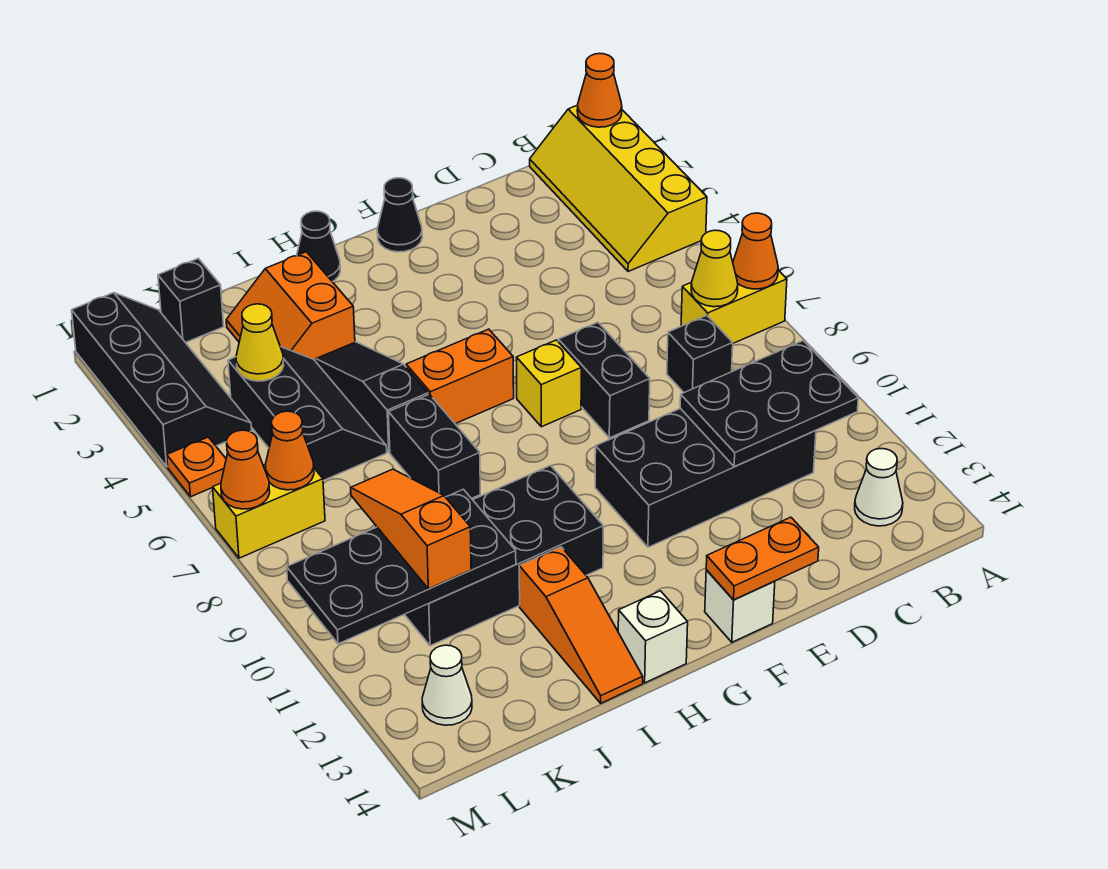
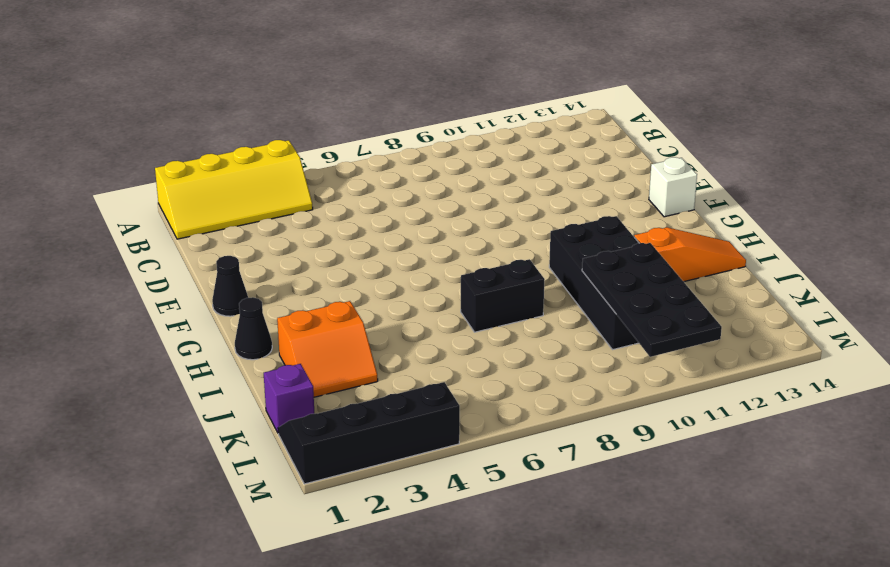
purple brick K1 level 1 -> black brick K1 level 1
none -> yellow brick A7:B7 level 1
none -> white cone B13 level 1
none -> black brick C8 level 1
none -> black brick C10:F11 level 1

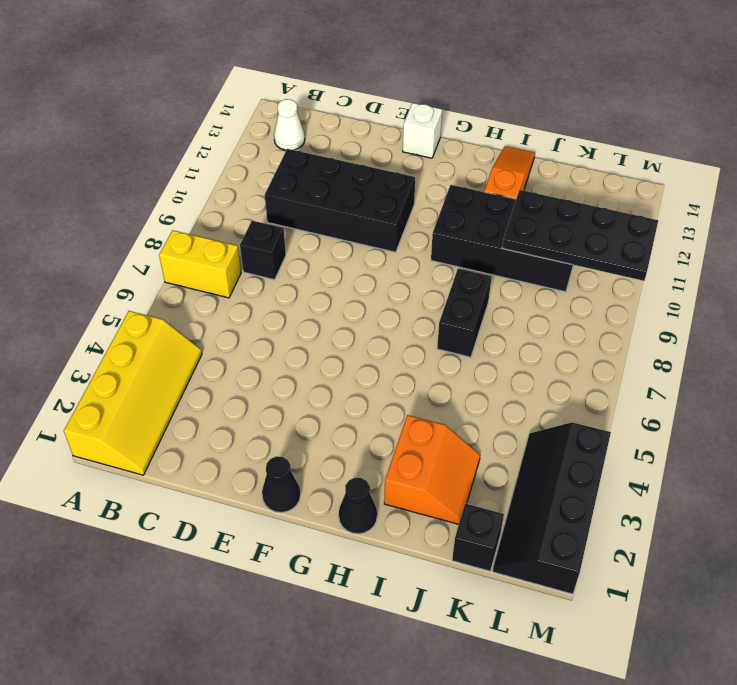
none -> black brick E7:E8 level 1
none -> yellow brick F7 level 1
none -> orange brick G6:H6 level 1
none -> white brick H14 level 1

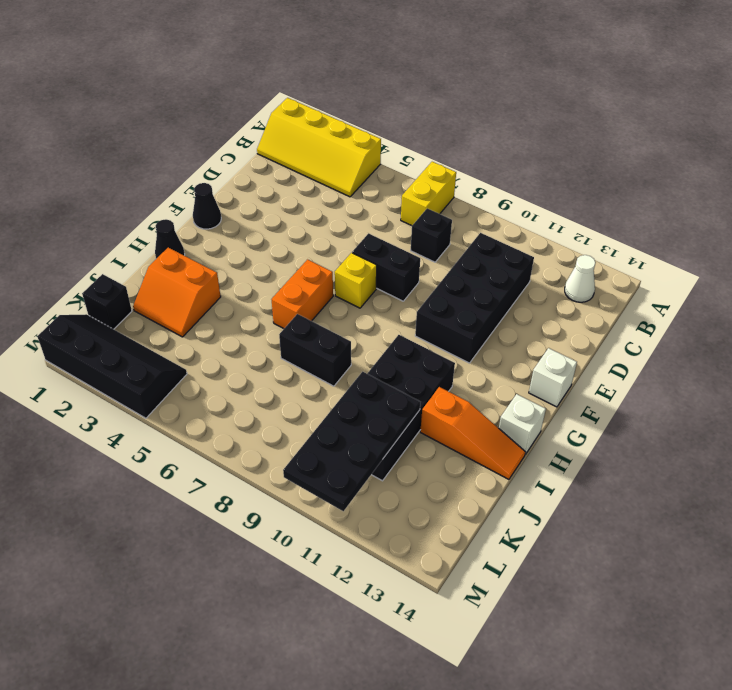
none -> black slope I4:I6 level 1 top 6
none -> black slope J4:K6 level 1 top K
none -> yellow brick L7:M7 level 1
none -> white cone L13 level 1

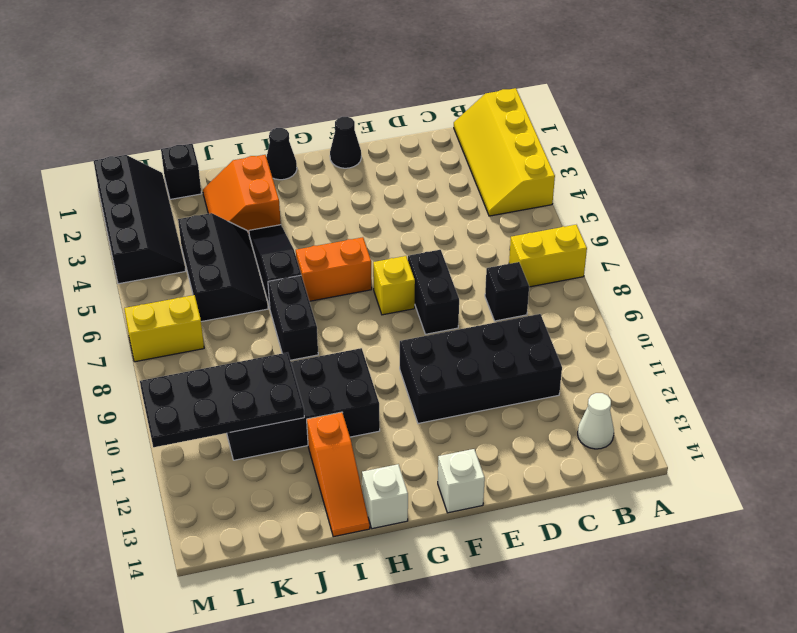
none -> white cone L13 level 1
none -> orange plate M5 level 1
none -> orange cone A1 level 2
none -> orange cone A7 level 2

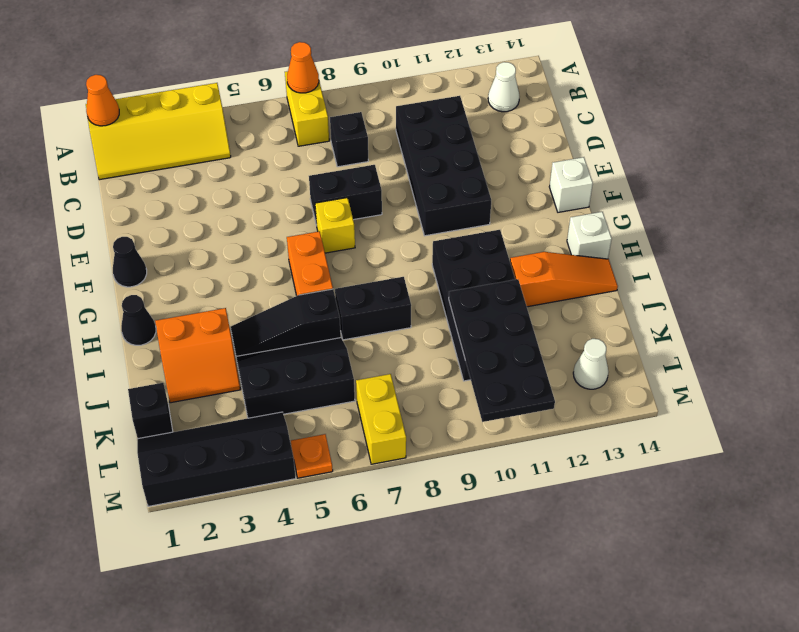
none -> yellow cone B7 level 2
none -> black plate B10:D11 level 2
none -> orange plate E14:F14 level 2
none -> yellow cone K4 level 2

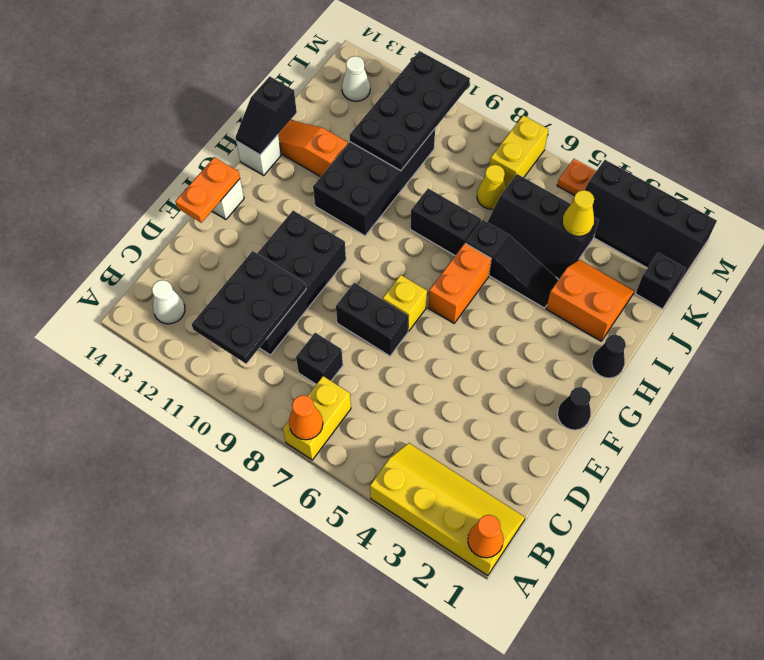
black slope H14:I14 level 2 top I -> none
yellow cone K7 level 1 -> yellow cone B7 level 2
none -> orange cone L7 level 2
none -> orange cone M7 level 2
none -> orange slope K9:K11 level 3 top 11

